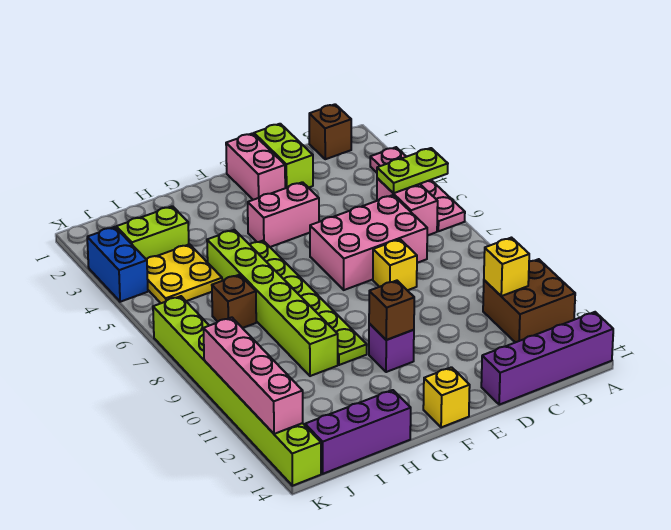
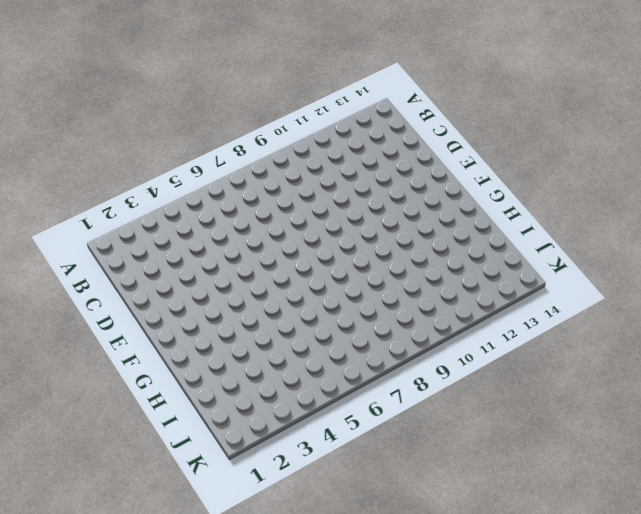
none -> pink plate A3:A6 level 1
none -> brown brick A11:B12 level 1
none -> purple brick A14:D14 level 1

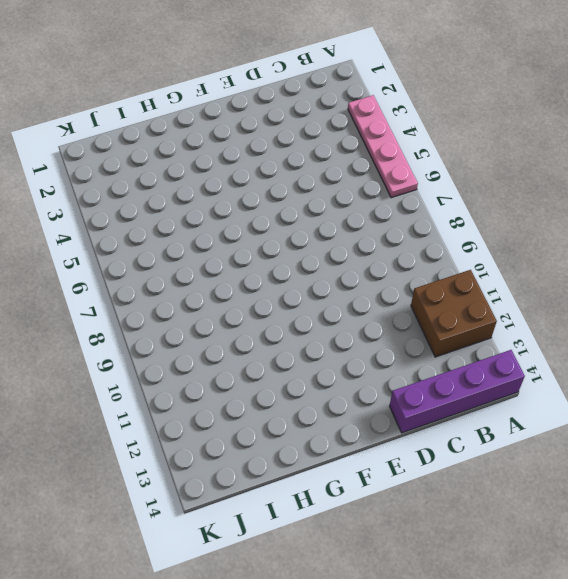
none -> brown brick B1 level 1
none -> pink brick B5:B6 level 1
none -> pink brick C6:E7 level 1

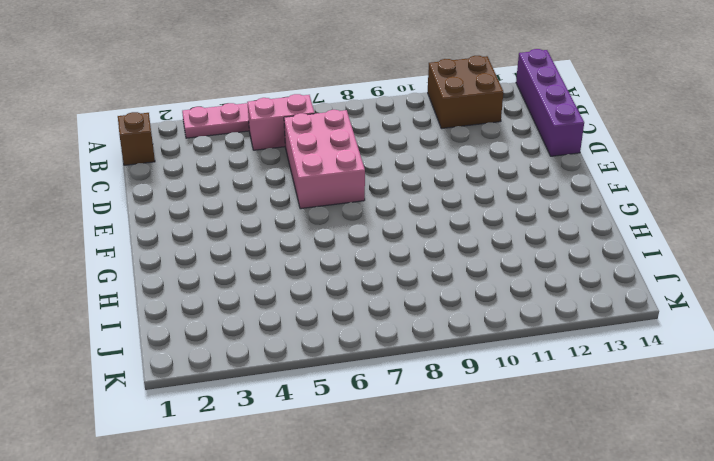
none -> lime brick D1:D2 level 1
none -> yellow brick D8 level 1
none -> pink brick E1:E2 level 1

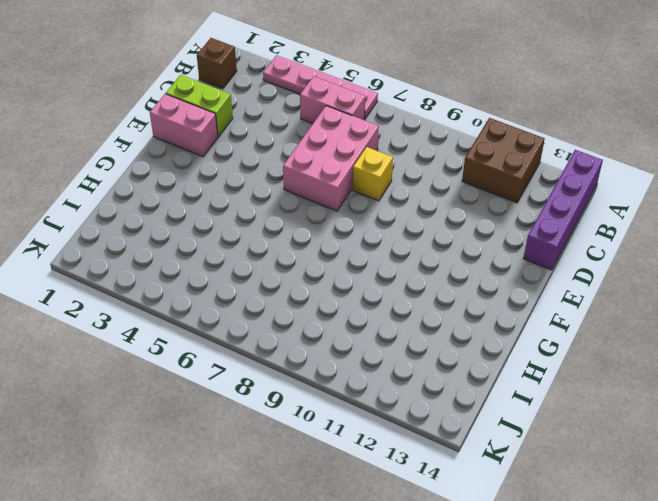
none -> pink brick E4:F4 level 1
none -> purple brick F11 level 1
none -> yellow brick F14 level 1

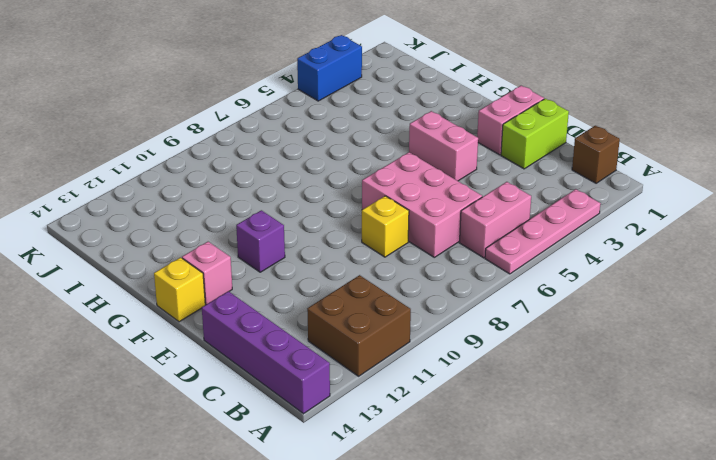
pink brick F13 level 1 -> none
none -> lime plate G5:G10 level 1
none -> lime brick H5:H10 level 1
none -> purple brick H14:J14 level 1

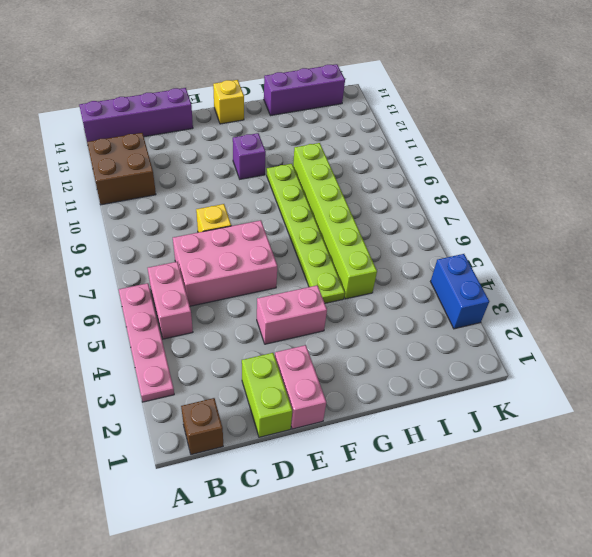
none -> lime brick I3:J3 level 1
none -> yellow plate I4:J5 level 1
none -> brown brick I7 level 1

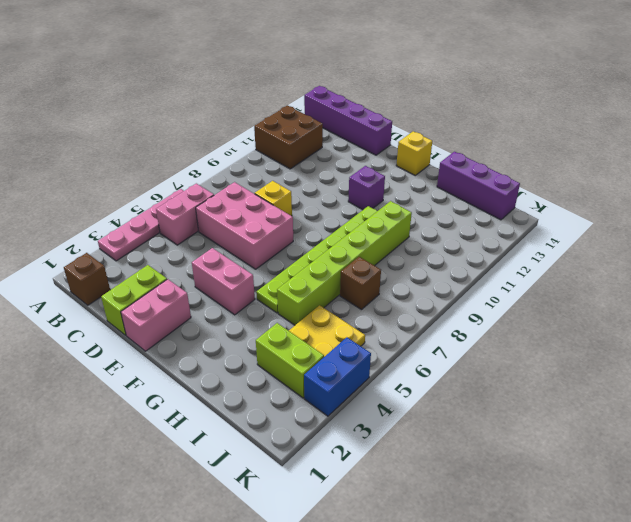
none -> lime brick K7:K14 level 1
none -> lime plate A5:B5 level 2
none -> yellow brick B11 level 2

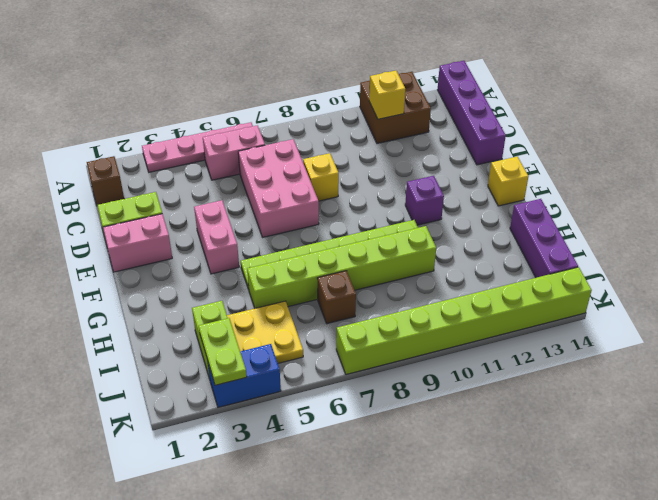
lime plate J3:K3 level 2 -> lime plate A5:B5 level 2
none -> brown brick F11 level 2
none -> pink brick K10:K13 level 2

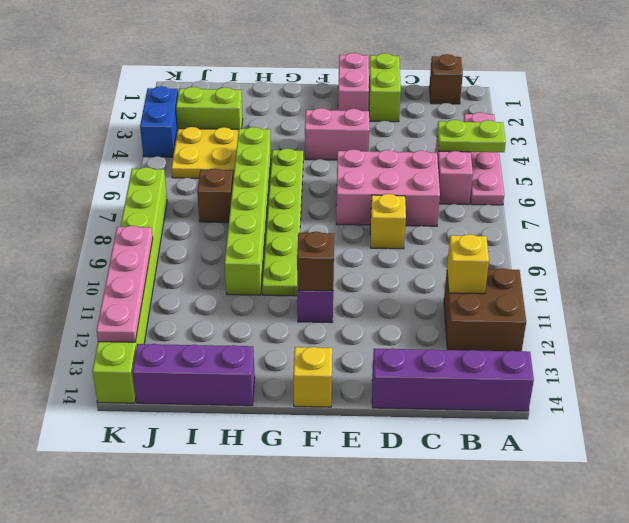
pink plate K10:K13 level 2 -> pink brick K10:K13 level 2

